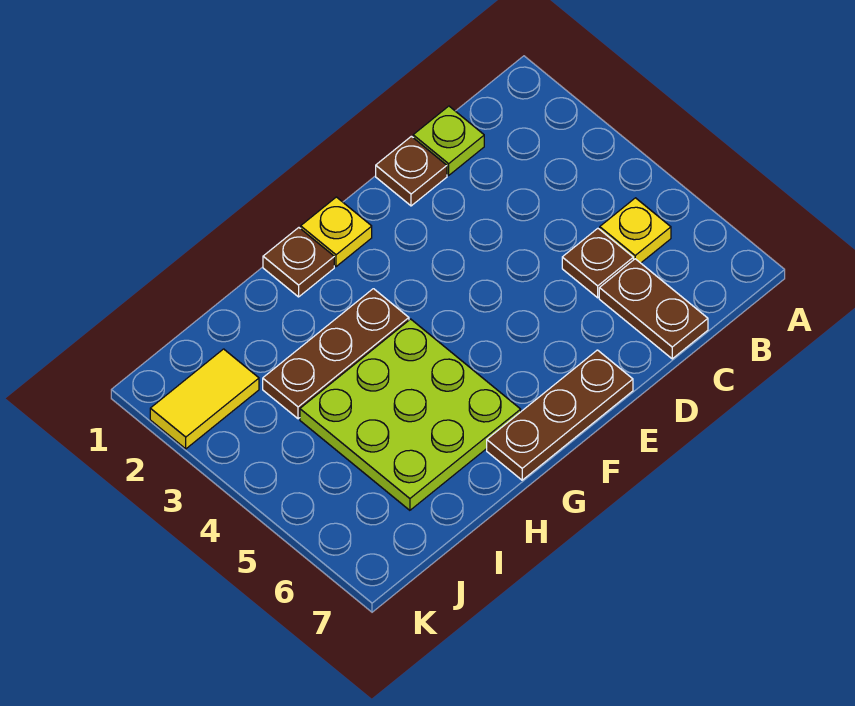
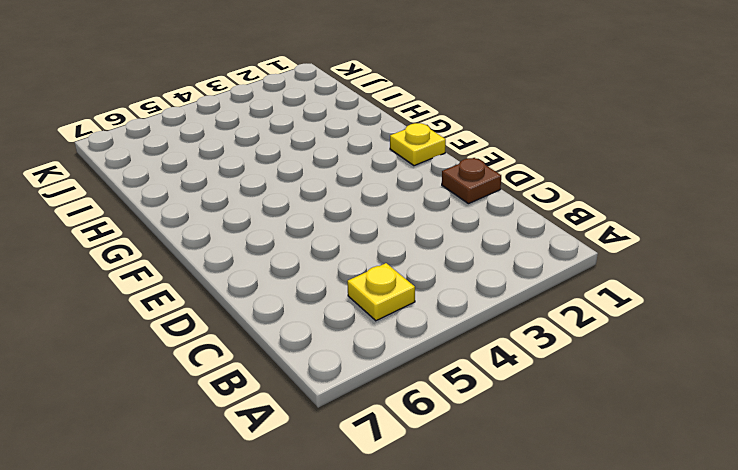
none -> lime plate C1 level 1
none -> brown plate C5 level 1

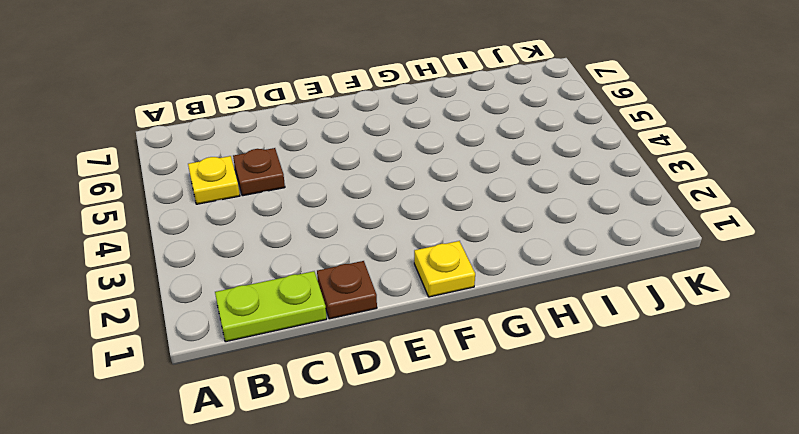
lime plate B1:C1 level 1 -> lime plate C1 level 1
none -> brown plate C6:C7 level 1
none -> brown plate E7:G7 level 1

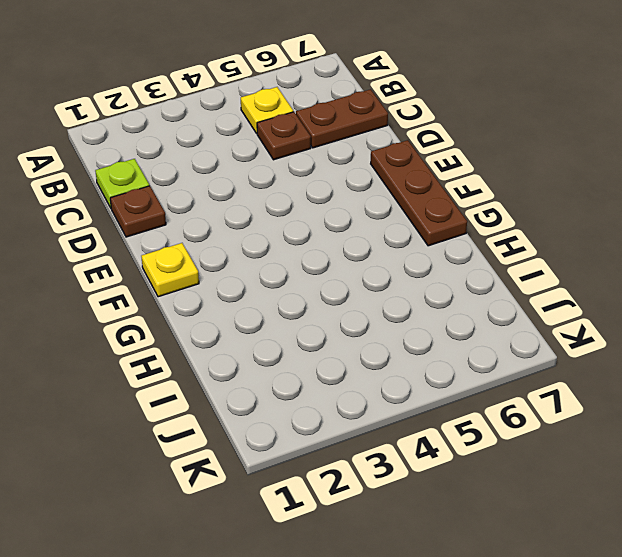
none -> brown plate G1 level 1
none -> brown plate G3:I3 level 1

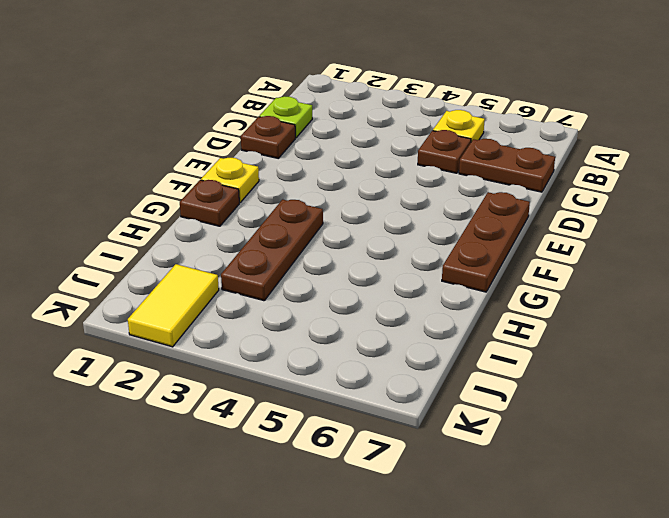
none -> lime plate G4:I6 level 1

